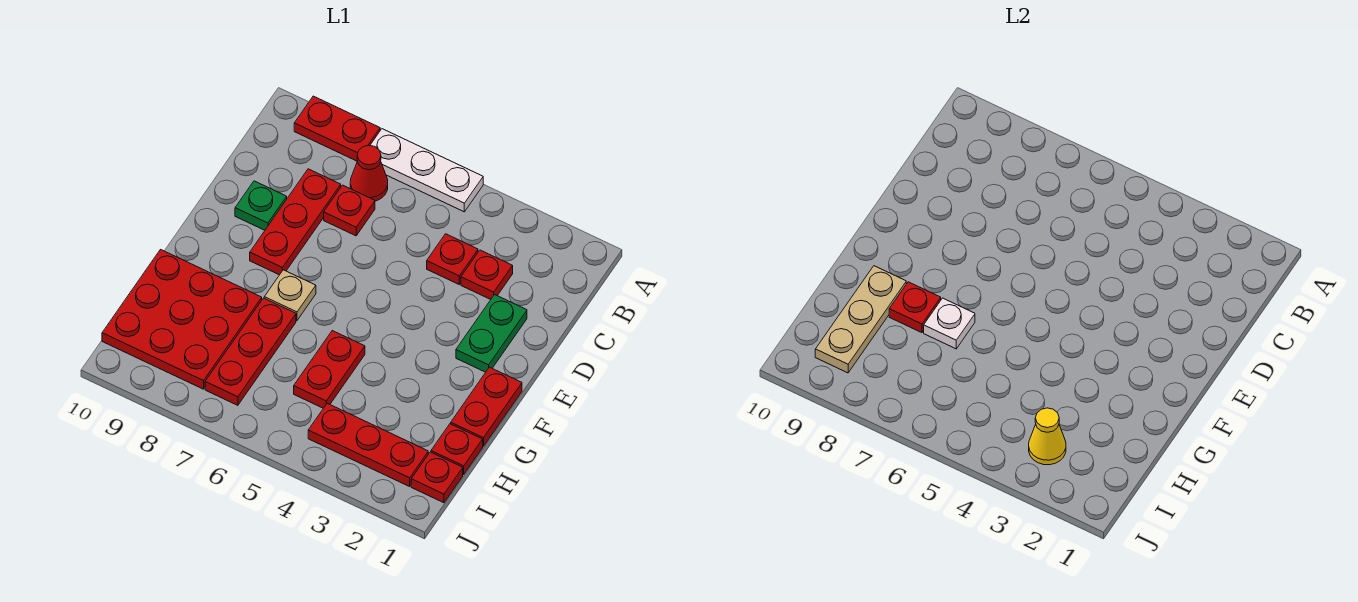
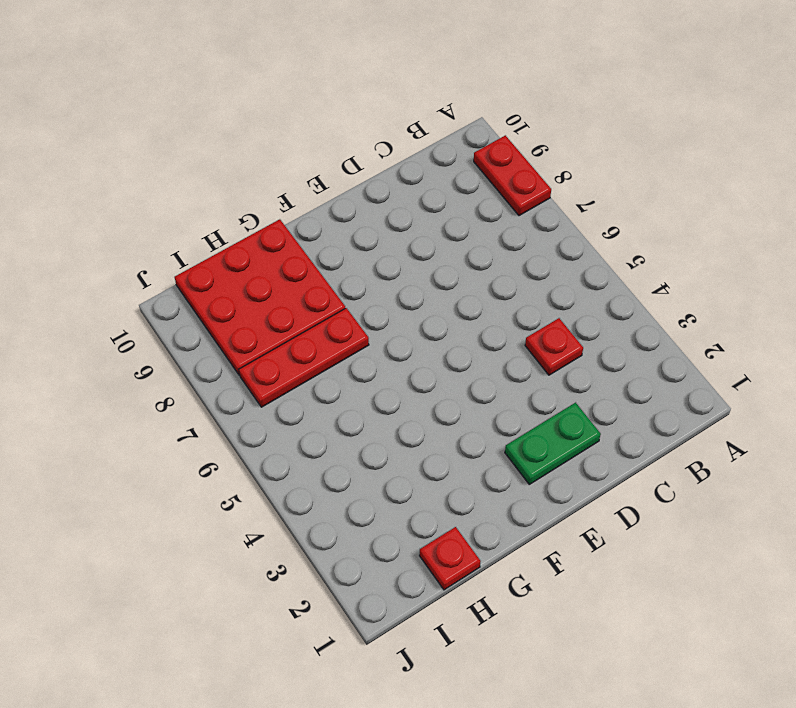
none -> white plate A5:A7 level 1
none -> red cone B7 level 1
none -> red plate C3 level 1

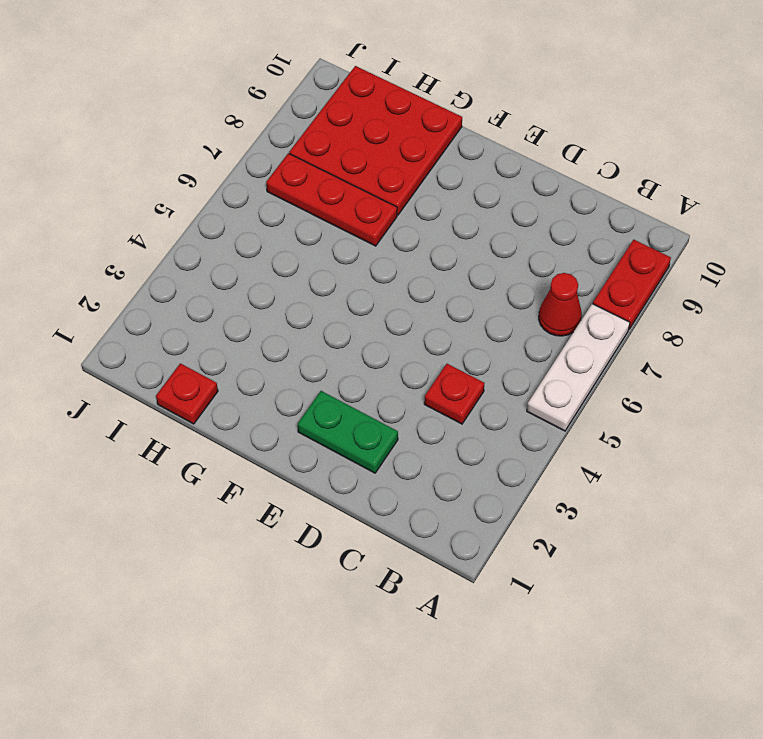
none -> red plate C3 level 1
none -> red plate C7 level 1
none -> red plate C8:E8 level 1

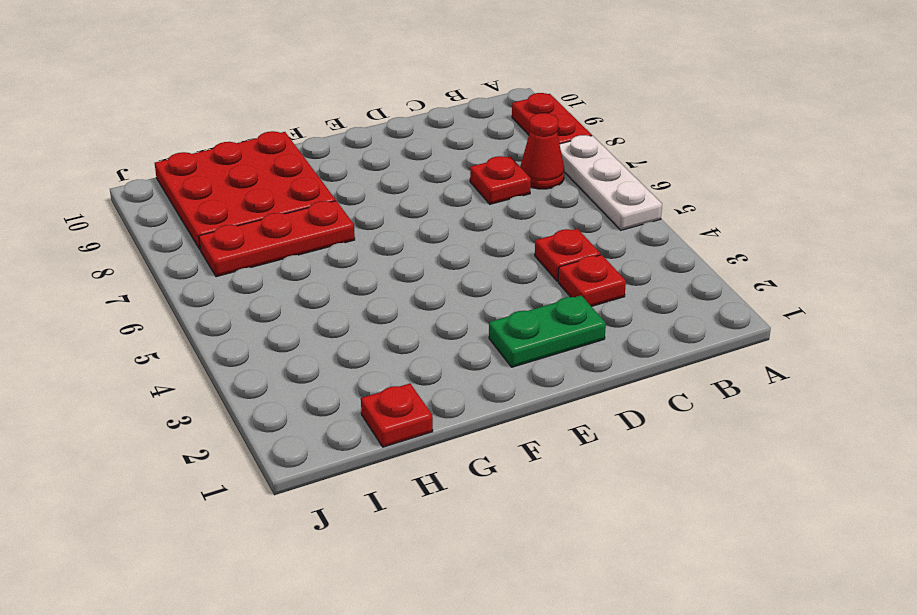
none -> red plate C8:E8 level 1
none -> green plate D9 level 1
none -> red plate F1:G1 level 1

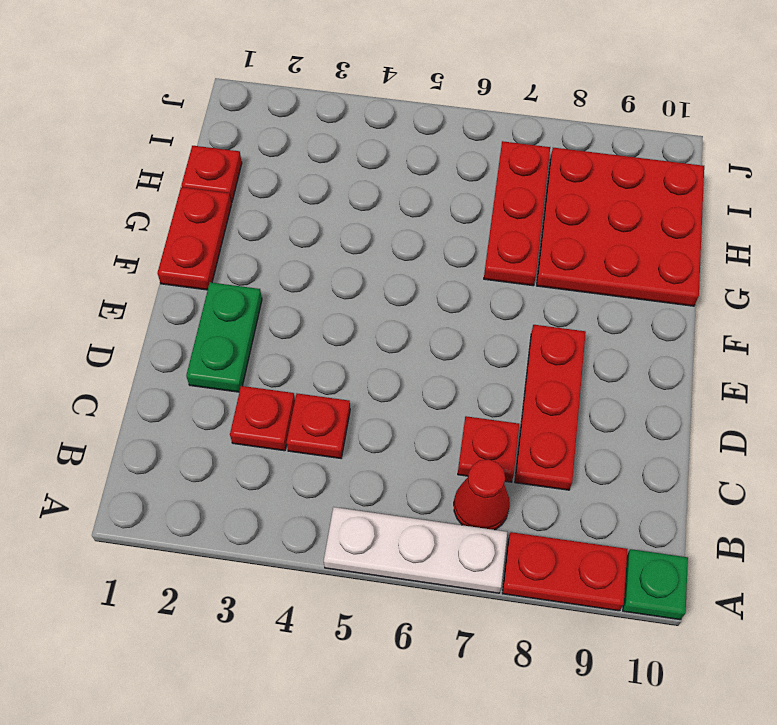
green plate A10 level 1 -> green plate D9 level 1
none -> tan plate F7 level 1
none -> red plate G5:H5 level 1
none -> red plate I1 level 1

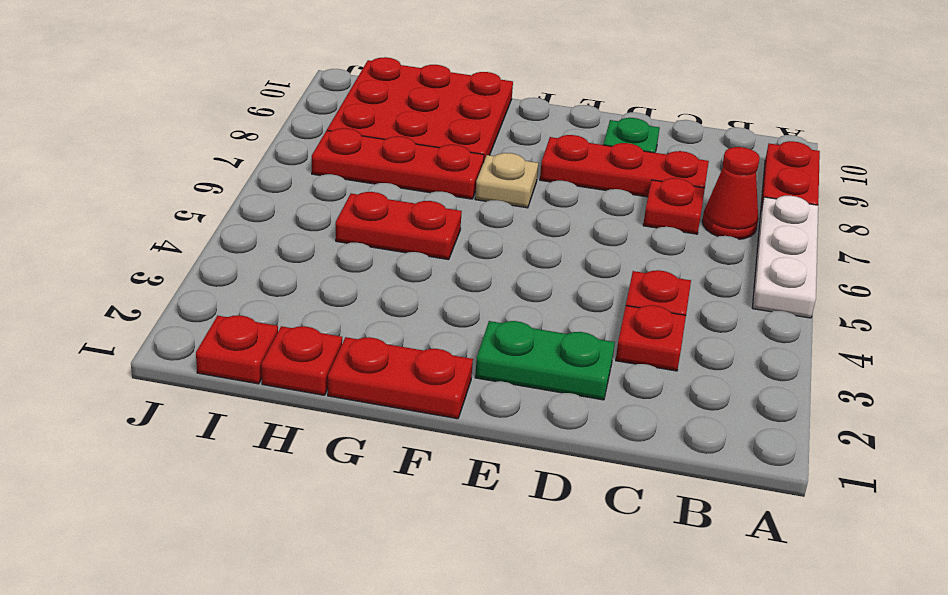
none -> red plate I2:I4 level 1
none -> white plate G7 level 2
none -> red plate G8 level 2

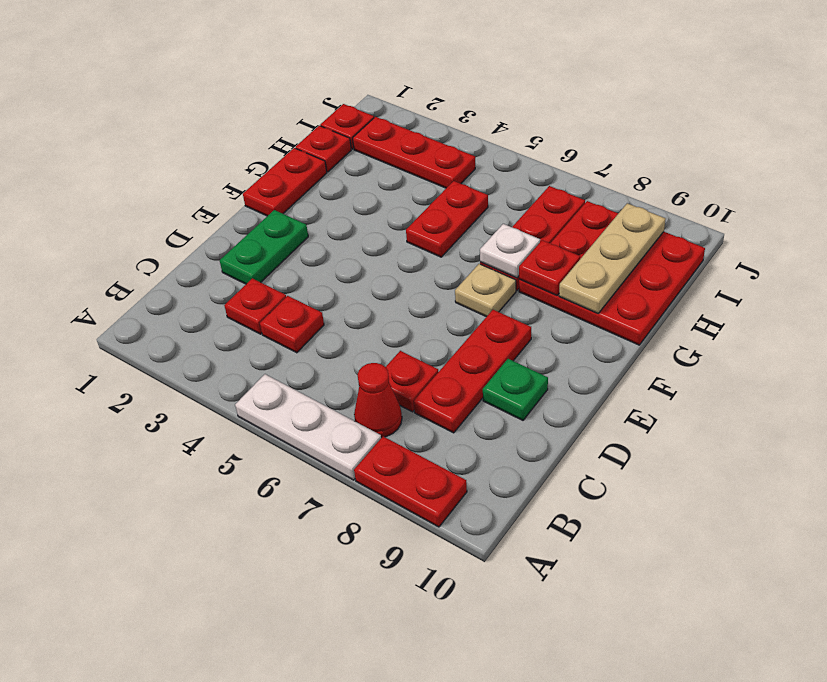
none -> yellow cone I3 level 2

